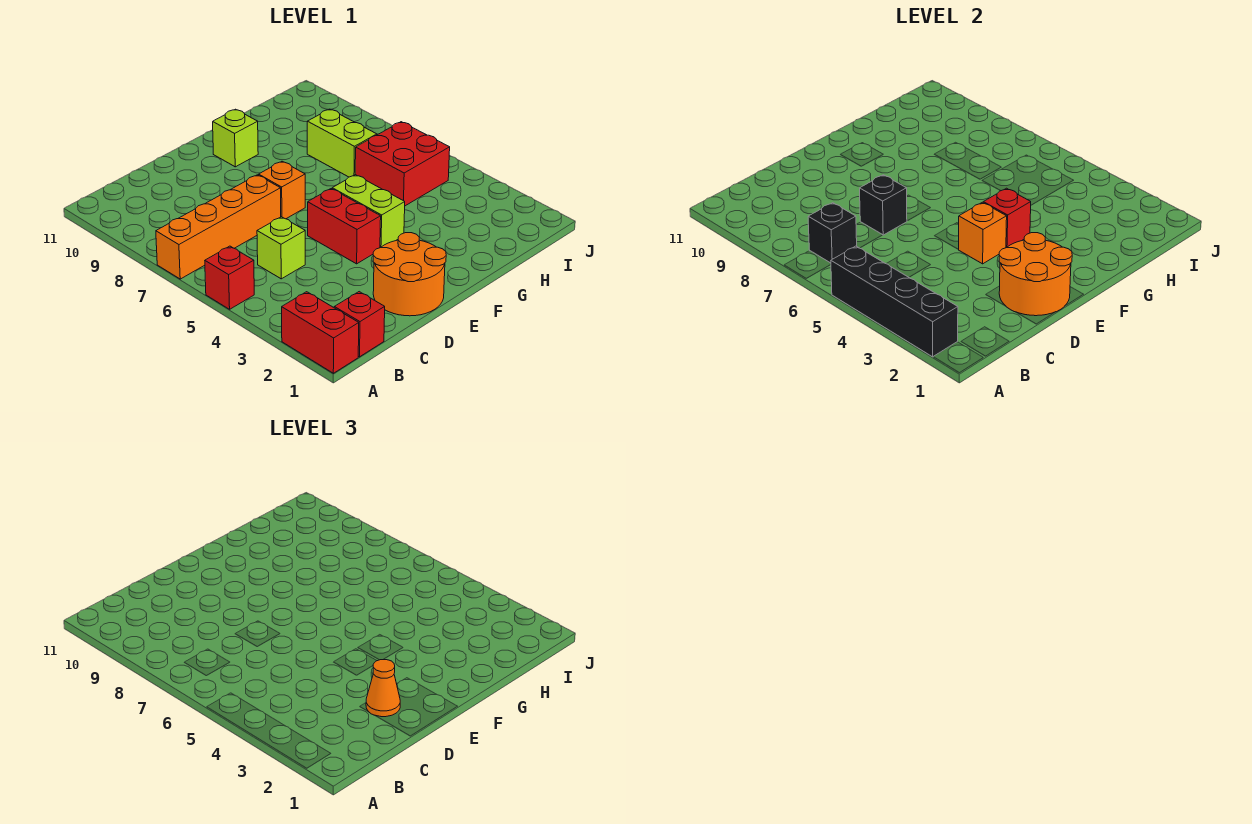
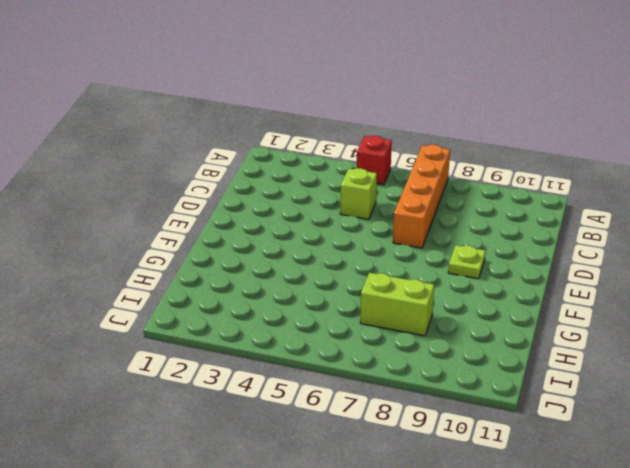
lime plate E9 level 1 -> none
none -> red brick A1:A2 level 1
none -> red brick B1 level 1
none -> orange round brick D1:E2 level 1

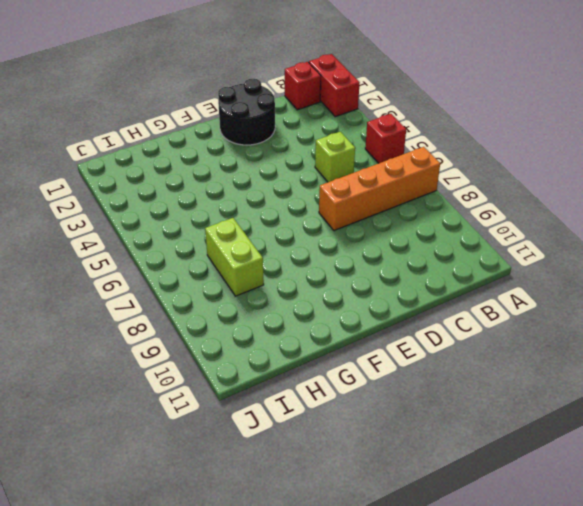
black round brick D1:E2 level 1 -> orange round brick D1:E2 level 1
none -> red brick E4:E5 level 1
none -> orange brick E7 level 1
none -> lime brick F4:F5 level 1

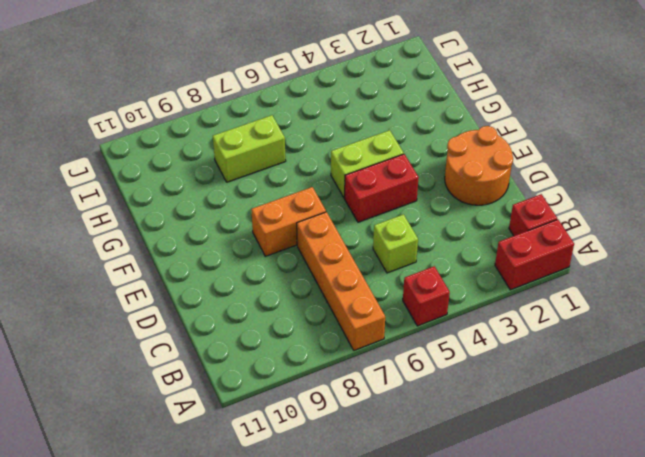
orange brick E7:E8 level 1 -> orange brick E7 level 1
none -> lime brick F10 level 1
none -> red brick H5:I6 level 1
none -> black brick A2:A5 level 2

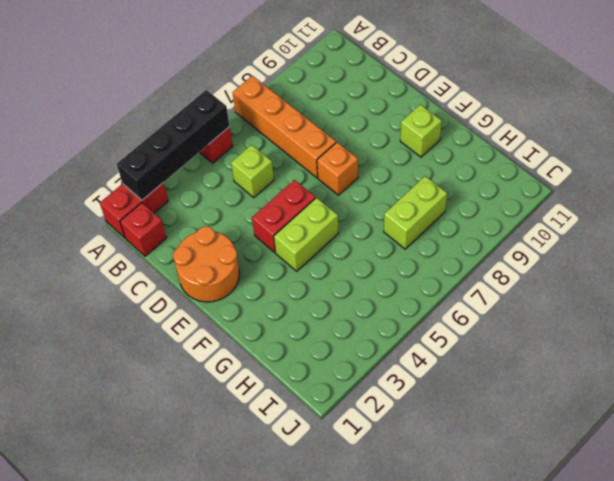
none -> red brick H5:I6 level 1
none -> black brick B7 level 2
none -> orange round brick D1:E2 level 2

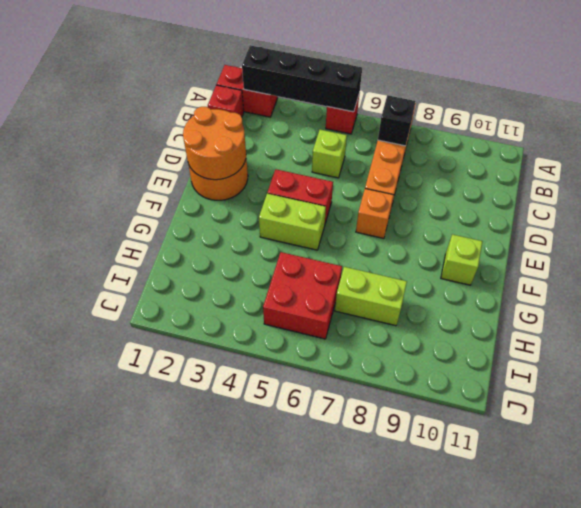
none -> black brick D7 level 2
none -> orange brick E4 level 2
none -> red brick F4 level 2

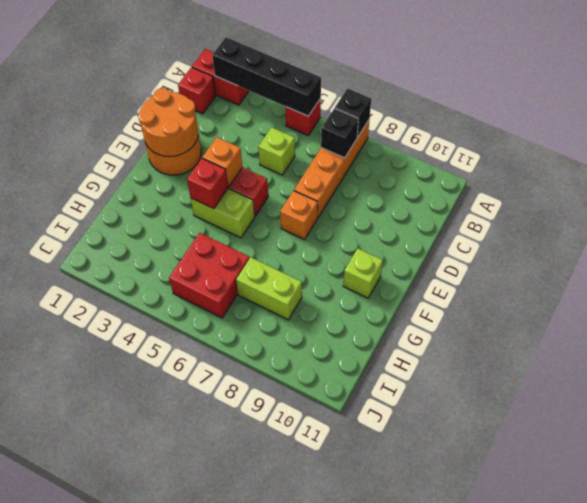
black brick A7 level 2 -> black brick D7 level 2
none -> orange cone D2 level 3

